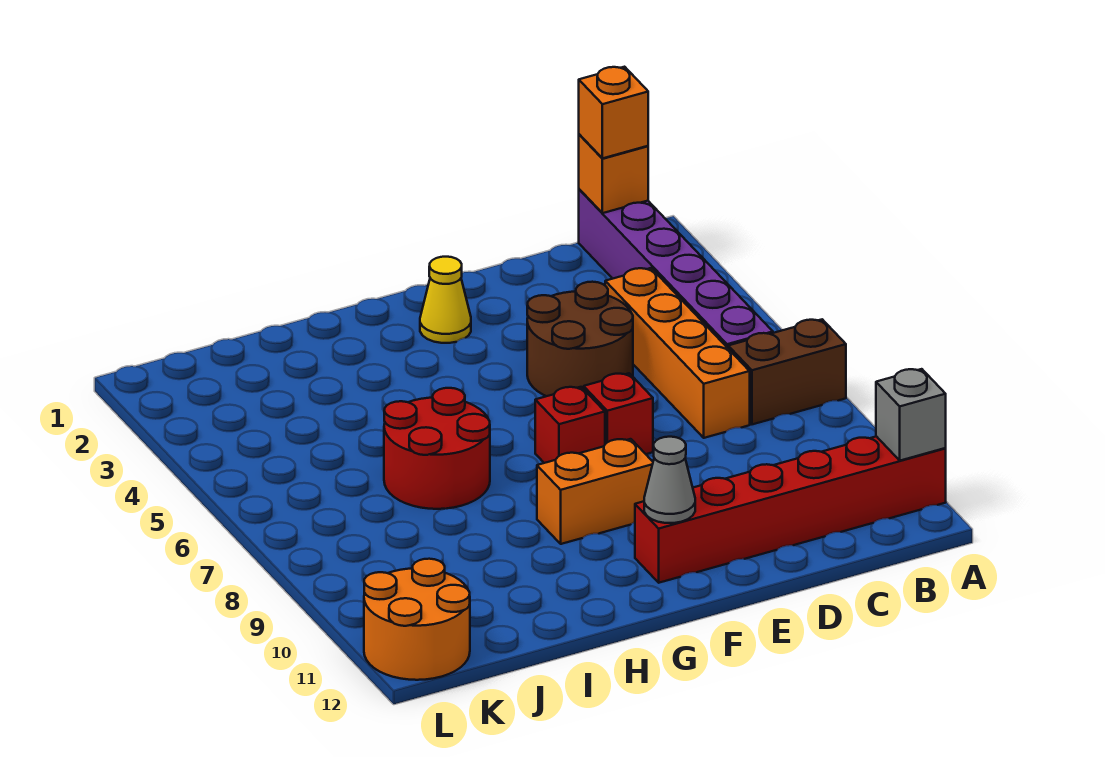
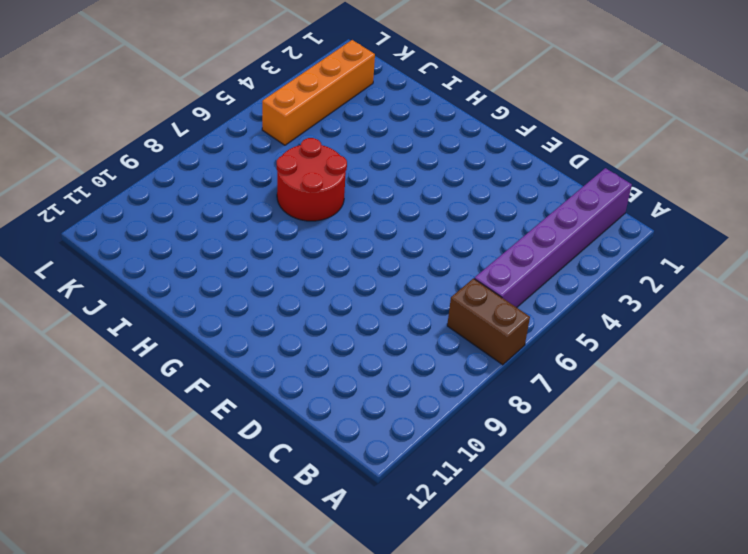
orange brick K2:K5 level 1 -> orange brick C4:C7 level 1
none -> red brick A11:F11 level 1
none -> brown round brick D4:E5 level 1
none -> red brick E7 level 1

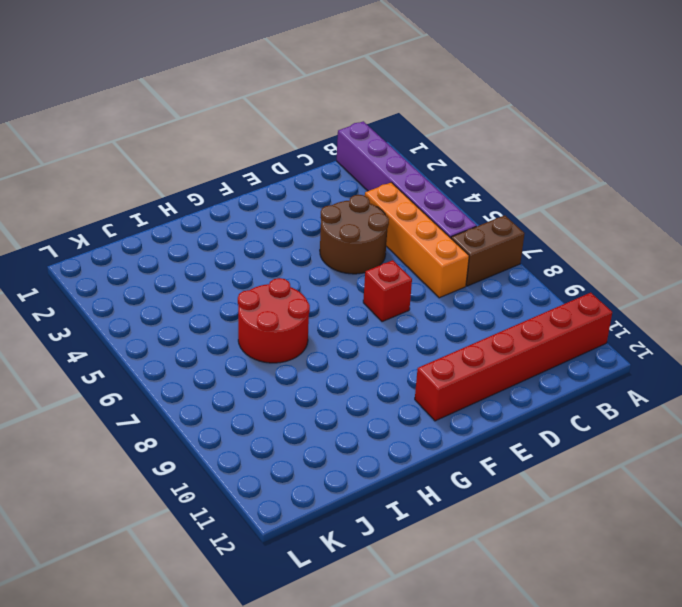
none -> yellow cone F2 level 1
none -> red brick F7 level 1
none -> orange brick F9:G9 level 1

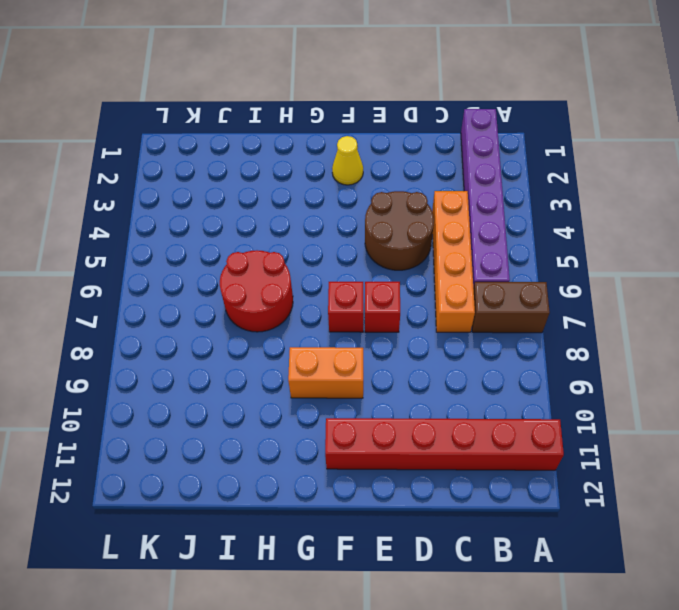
none -> orange round brick K11:L12 level 1
none -> grey brick A11 level 2
none -> orange brick B1 level 2

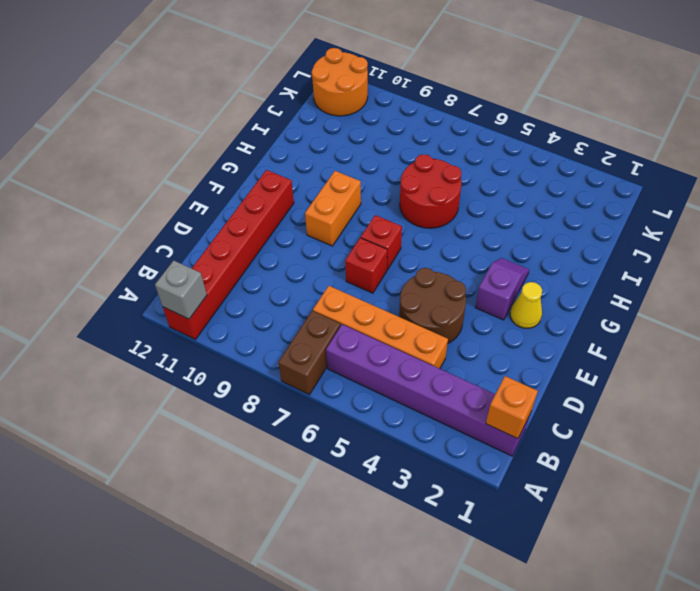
purple slope F3:G3 level 1 top F -> none
none -> grey cone F11 level 2
none -> orange brick B1 level 3

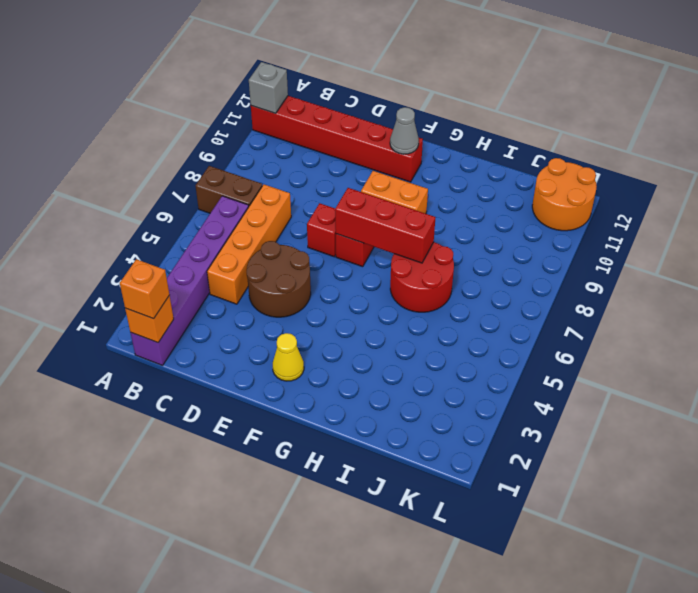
red brick F7:H7 level 2 -> none

